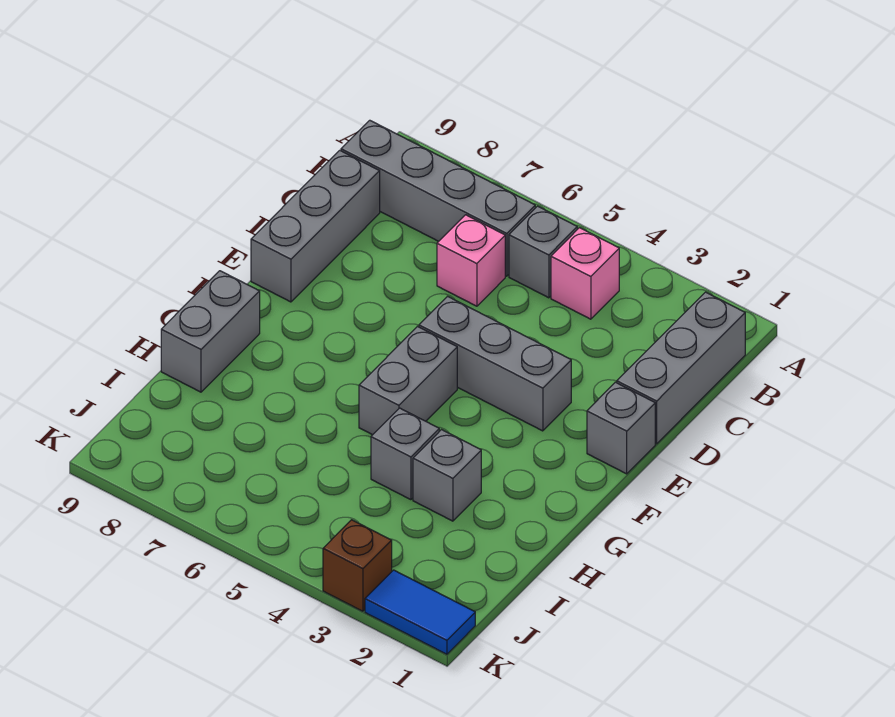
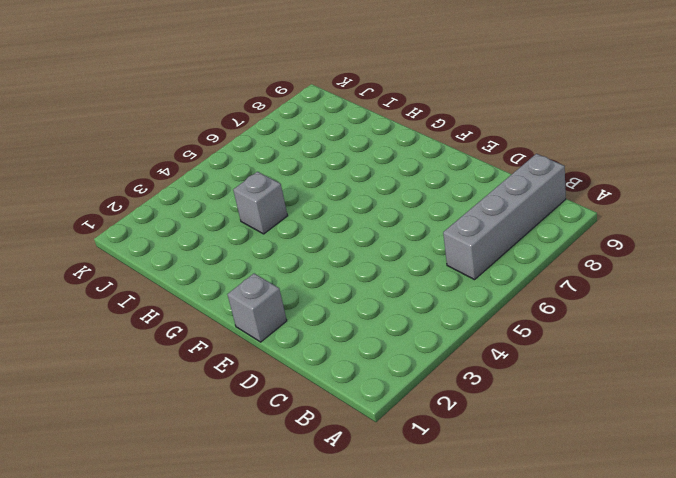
none -> grey brick B1:D1 level 1
none -> pink brick B4 level 1
none -> grey brick B5 level 1

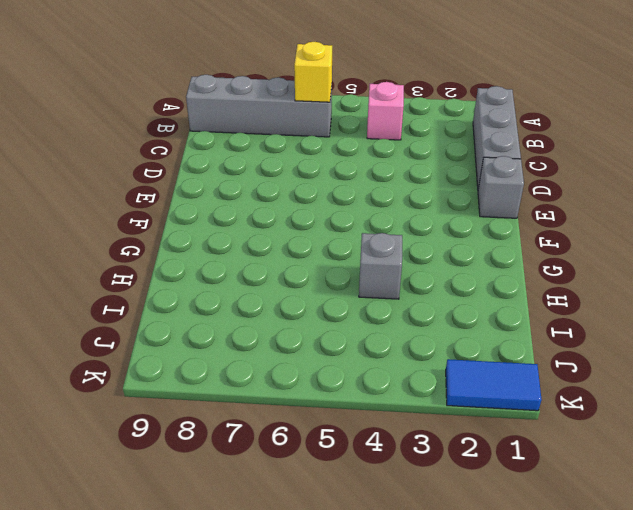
yellow brick B6 level 2 -> none
none -> grey brick B5 level 1
none -> pink brick C6 level 1
none -> grey brick C9:E9 level 1

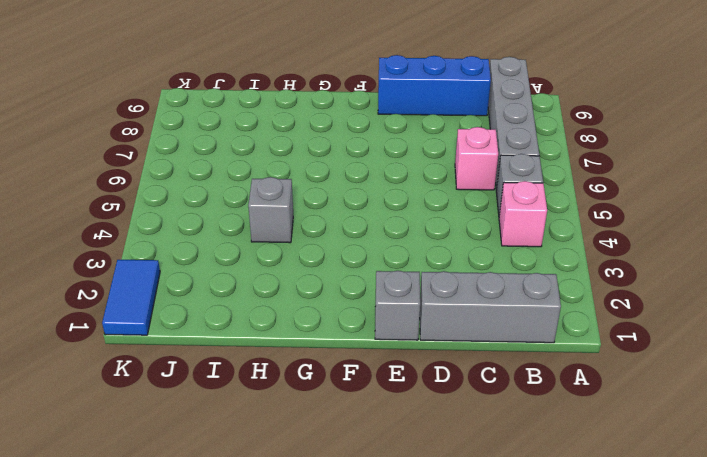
blue brick C9:E9 level 1 -> grey brick C9:E9 level 1
none -> grey brick E3:E5 level 1
none -> grey brick F5:G5 level 1
none -> grey brick G9:H9 level 1

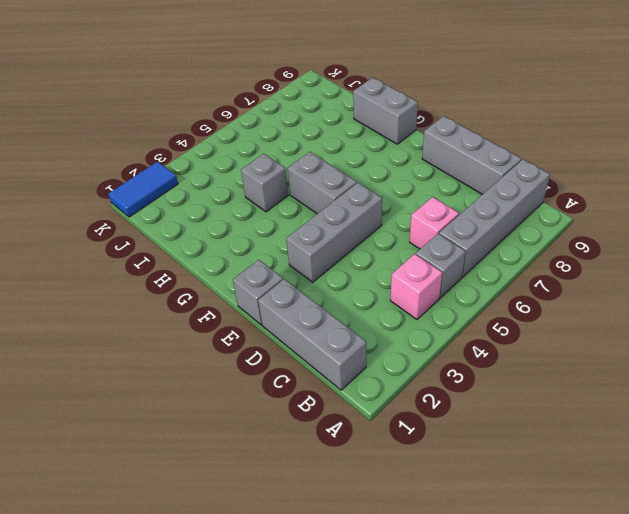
none -> grey brick H3 level 1
none -> brown brick K3 level 1

